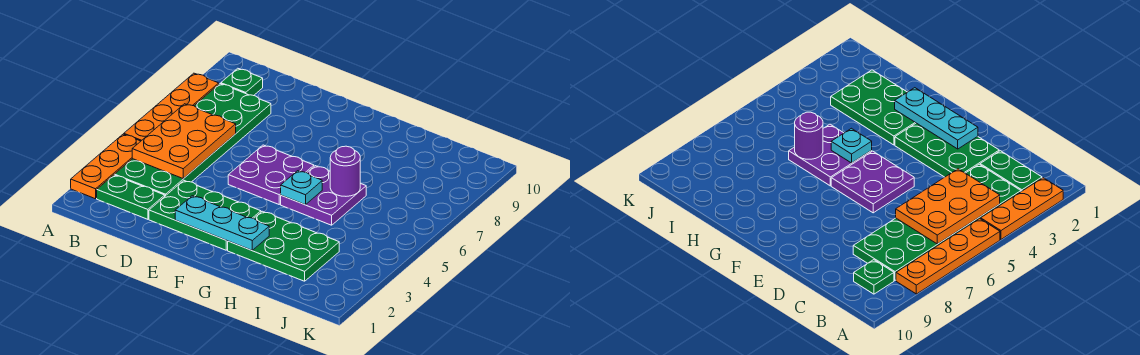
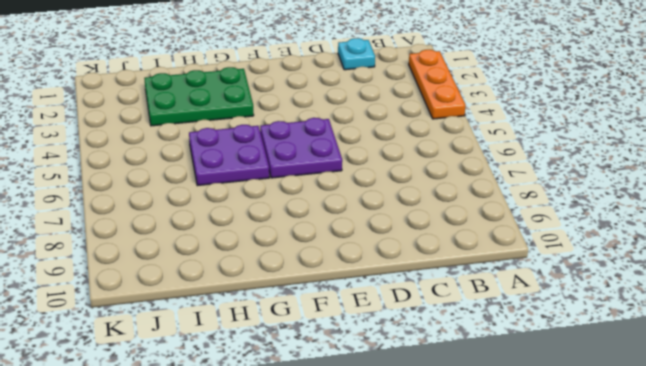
cyan plate C1 level 1 -> cyan plate G5 level 2
none -> orange plate A5:A8 level 1
none -> green plate B2:C2 level 1
none -> green plate B3:C8 level 1

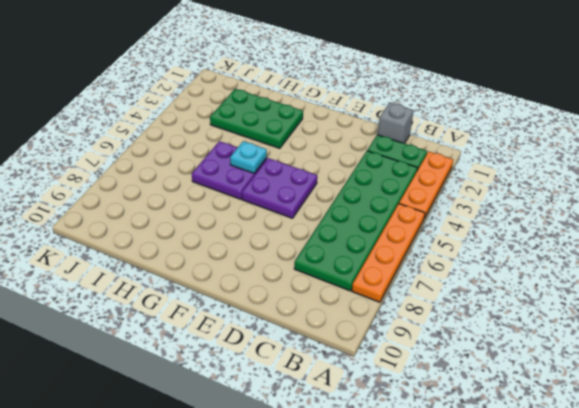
grey brick C1 level 1 -> none
none -> green plate B9 level 1
none -> green plate D2:F3 level 1
none -> orange plate B4:C6 level 2

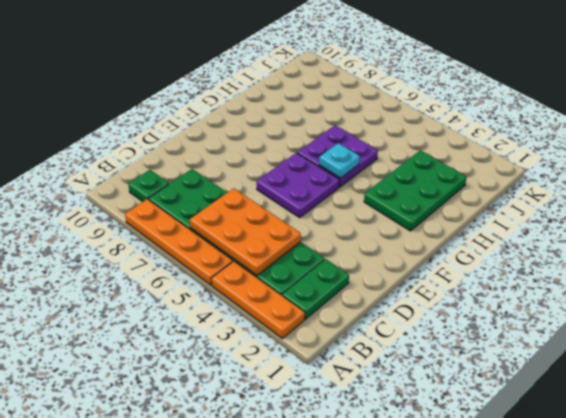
none -> green plate D2:F3 level 1
none -> cyan plate E2:G2 level 2
none -> purple round brick H6 level 2

